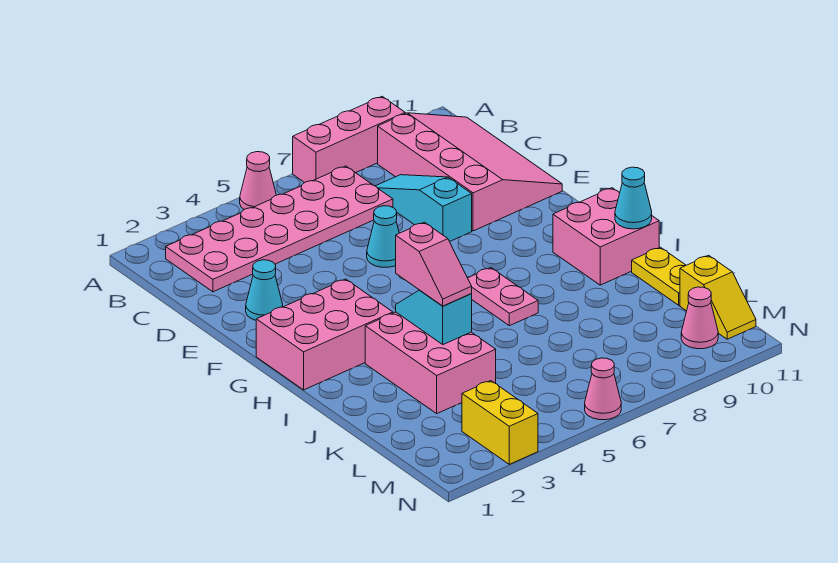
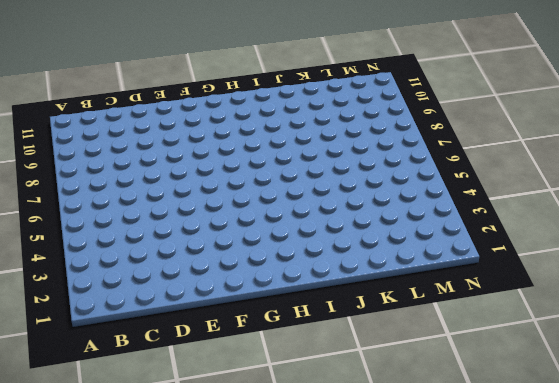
none -> pink cone A5 level 1
none -> pink brick A7:A9 level 1
none -> pink plate B2:C7 level 1

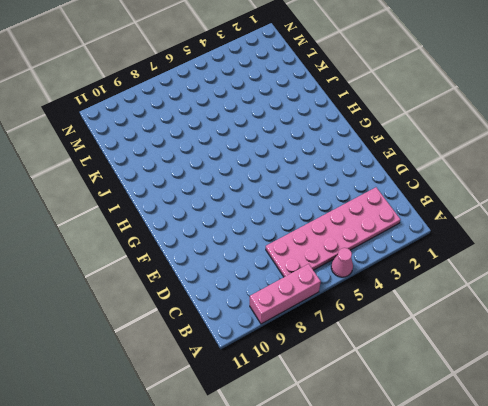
none -> pink slope B9:E11 level 1 top 9
none -> cyan slope C8:E8 level 1 top E
none -> cyan cone E2 level 1

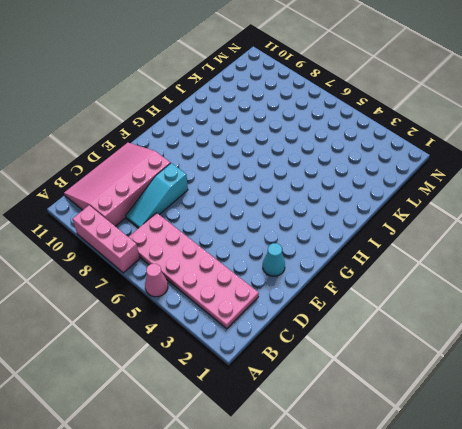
none -> cyan cone E6 level 1
none -> pink brick G1:H3 level 1
none -> pink plate H7:I7 level 1

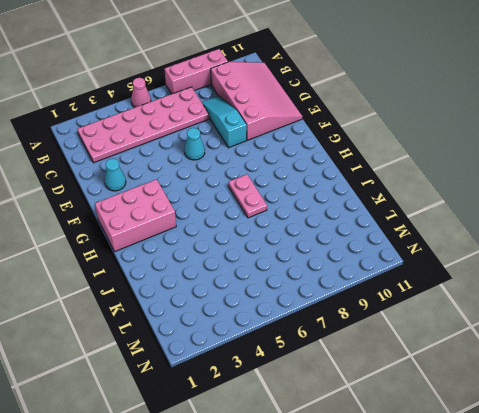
none -> pink brick H10:I11 level 1
none -> pink brick I3:K4 level 1
none -> yellow plate J11:K11 level 1

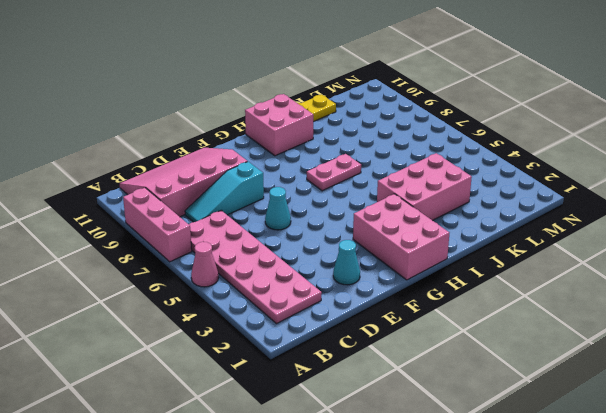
none -> yellow slope L11:M11 level 1 top L
none -> yellow brick M3:N3 level 1
none -> pink cone M10 level 1

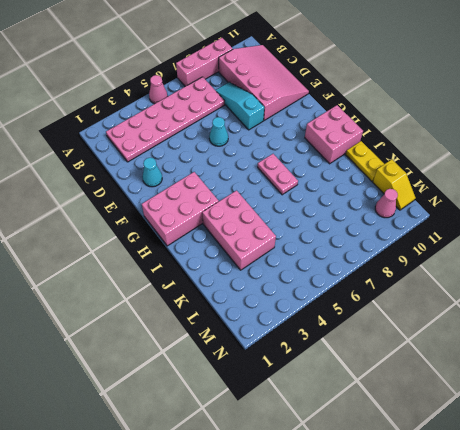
none -> yellow brick M3:N3 level 1
none -> pink cone N6 level 1
none -> cyan slope I4:J4 level 2 top J

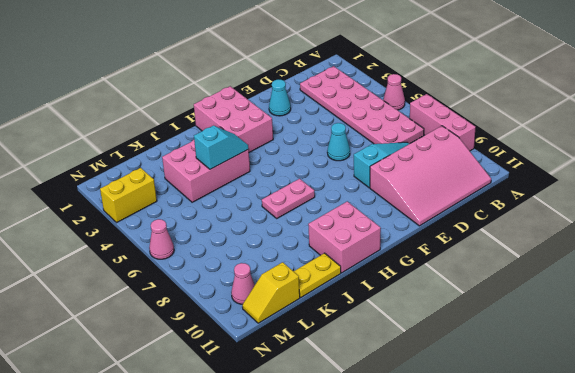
none -> cyan cone I11 level 2
none -> pink slope I4:J4 level 3 top I

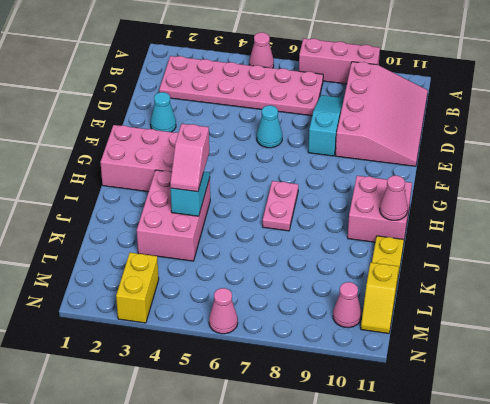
pink cone I11 level 2 -> cyan cone I11 level 2

